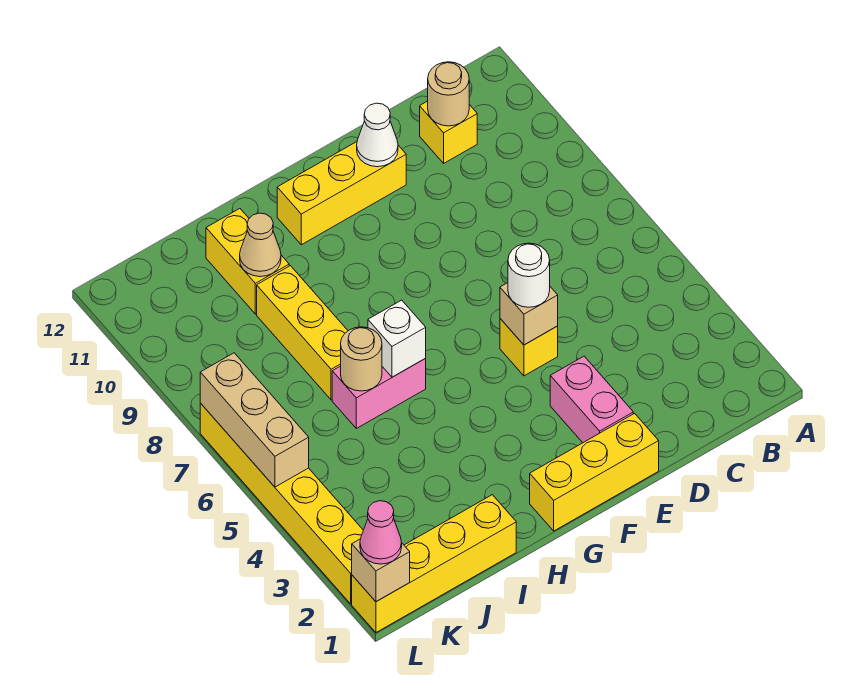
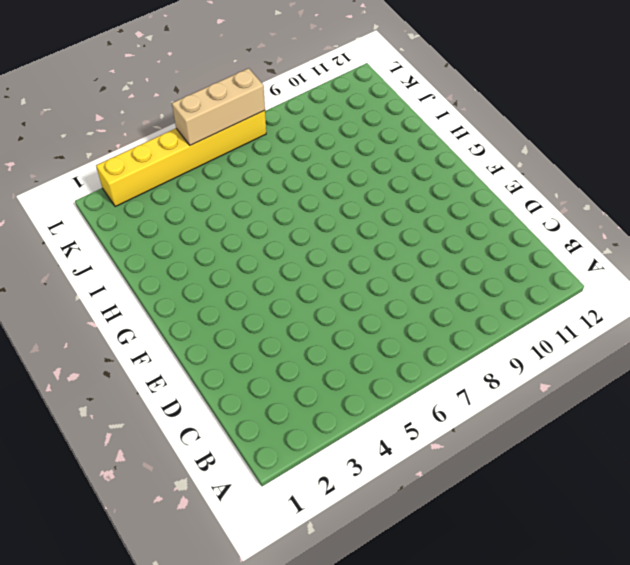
none -> yellow brick C11 level 1
none -> yellow brick E1:G1 level 1
none -> pink brick E2:E3 level 1

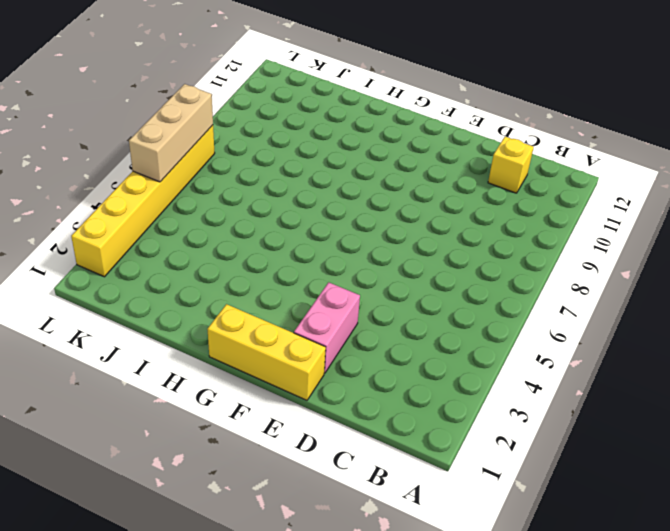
none -> yellow brick E5 level 1
none -> yellow brick E11:G11 level 1
none -> pink brick H6:I6 level 1

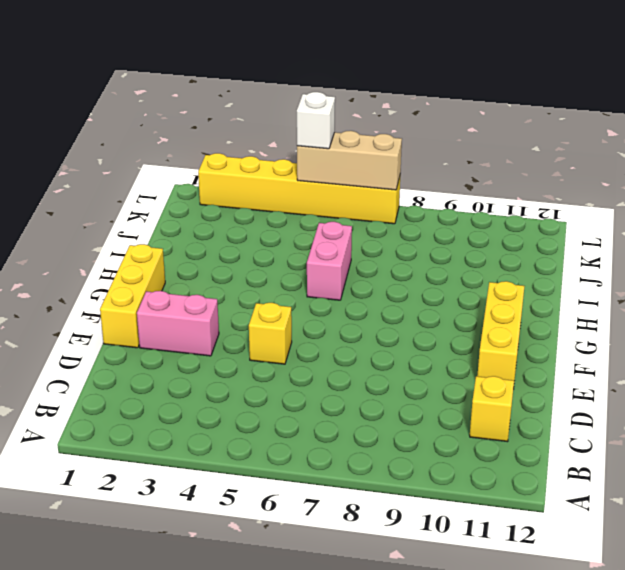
white brick L5 level 3 -> white brick H6 level 2
none -> yellow brick I1:L1 level 1
none -> yellow brick I7:I9 level 1
none -> yellow brick I10:I11 level 1

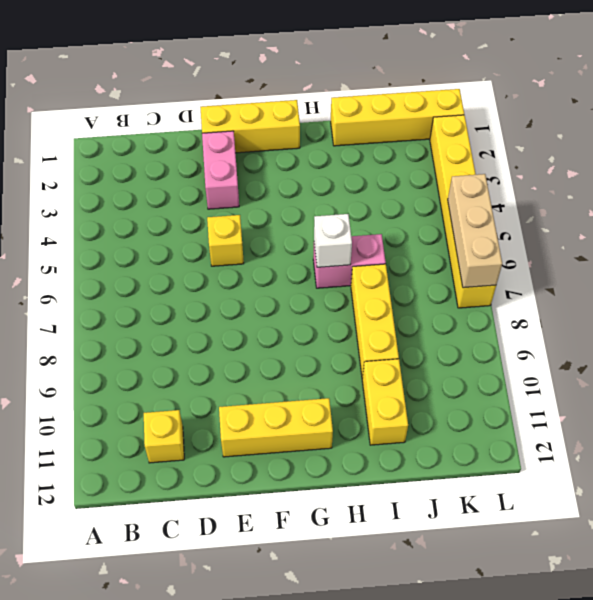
none -> tan round brick C11 level 2
none -> tan brick E5 level 2
none -> white cone E11 level 2

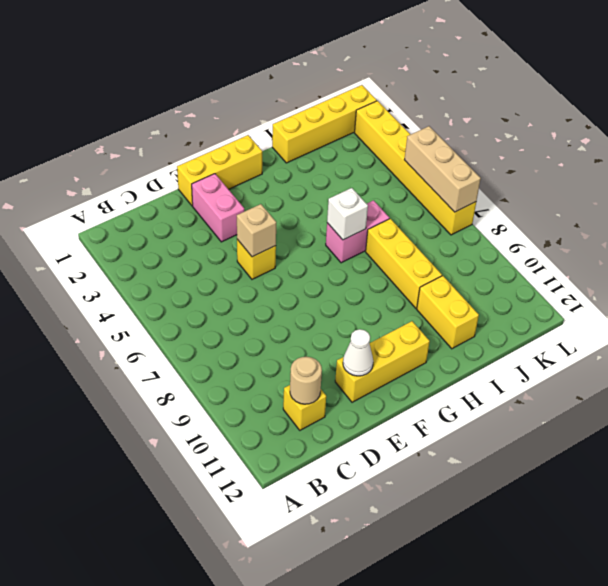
none -> tan round brick I6 level 2
none -> tan cone I10 level 2
none -> tan brick L1 level 2

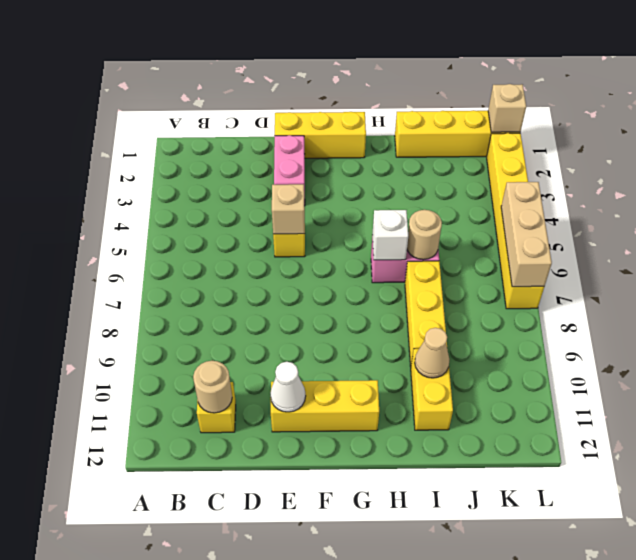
none -> white round brick E5 level 3
none -> pink cone L1 level 3

